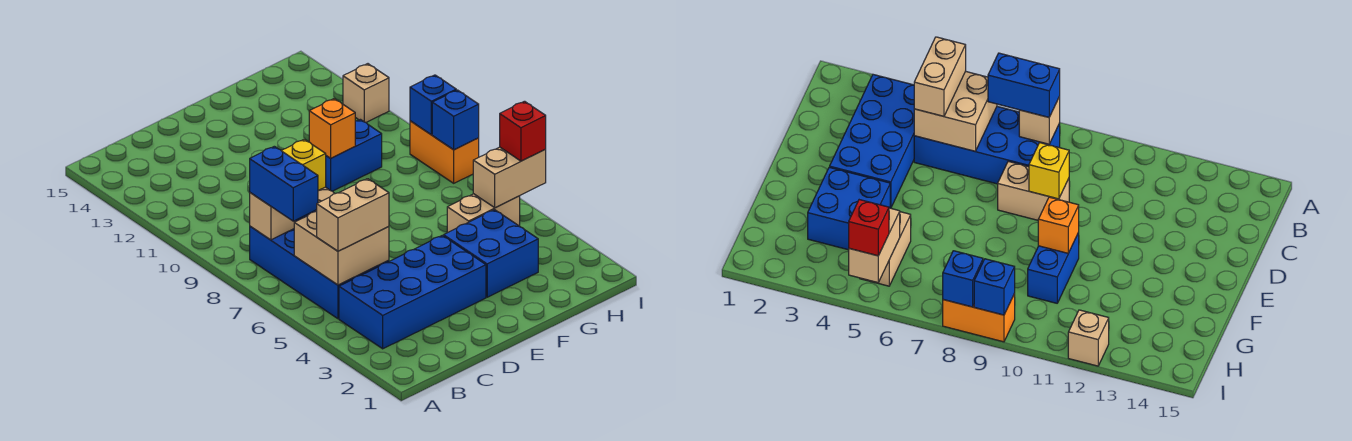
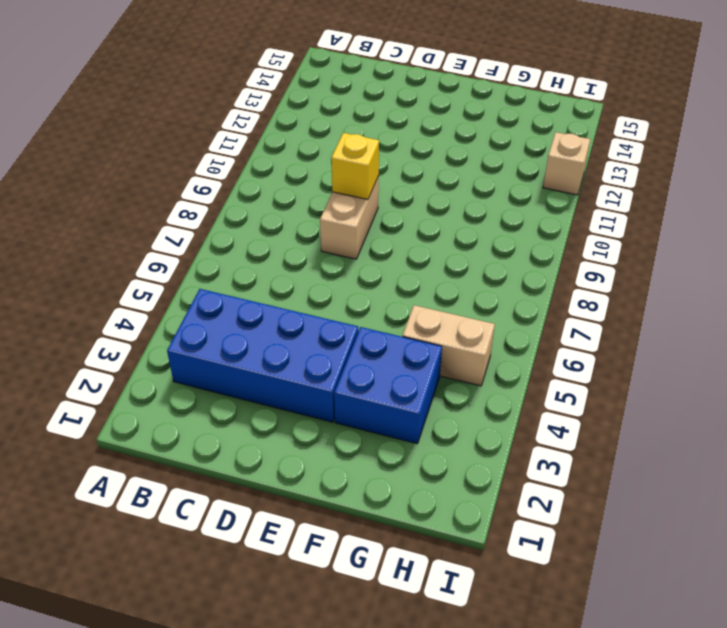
none -> blue brick B5:C8 level 1
none -> blue brick F10:G10 level 1
none -> orange brick I8:I9 level 1

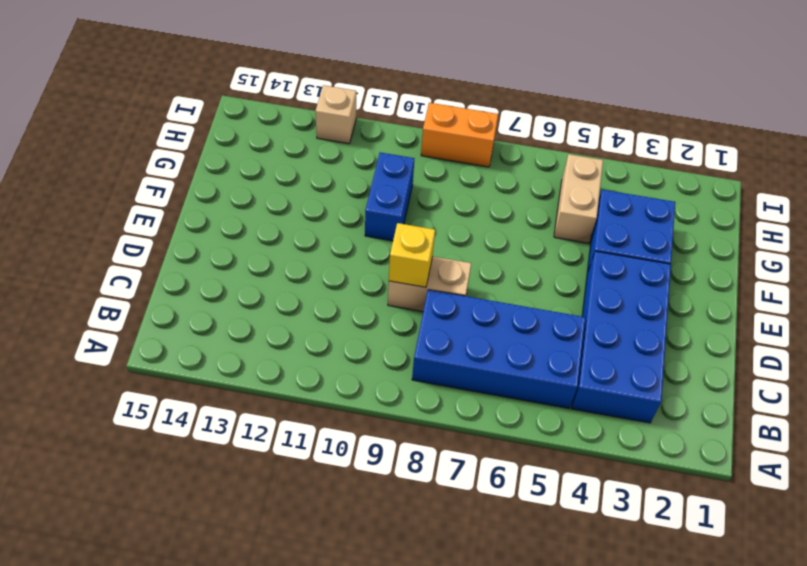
none -> tan brick B5:C6 level 2
none -> tan brick B8 level 2
none -> orange brick F10 level 2

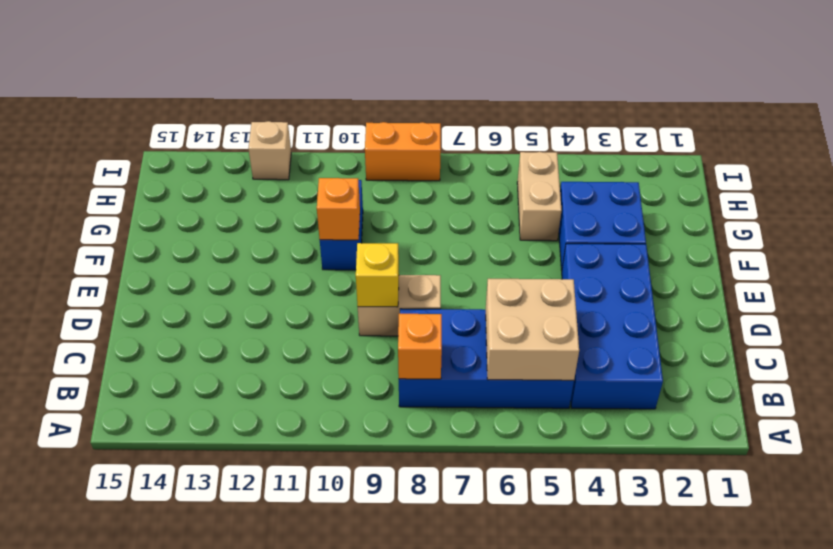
orange brick B8 level 2 -> tan brick B8 level 2
none -> tan brick H5:I5 level 2
none -> blue brick I8 level 2
none -> blue brick I9 level 2

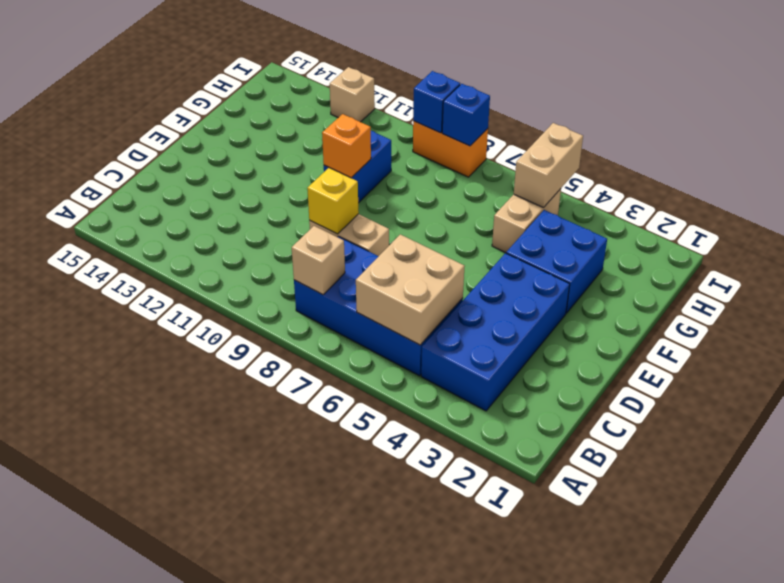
none -> tan brick B5:C5 level 3
none -> blue brick B7:B8 level 3
none -> red brick I5 level 3

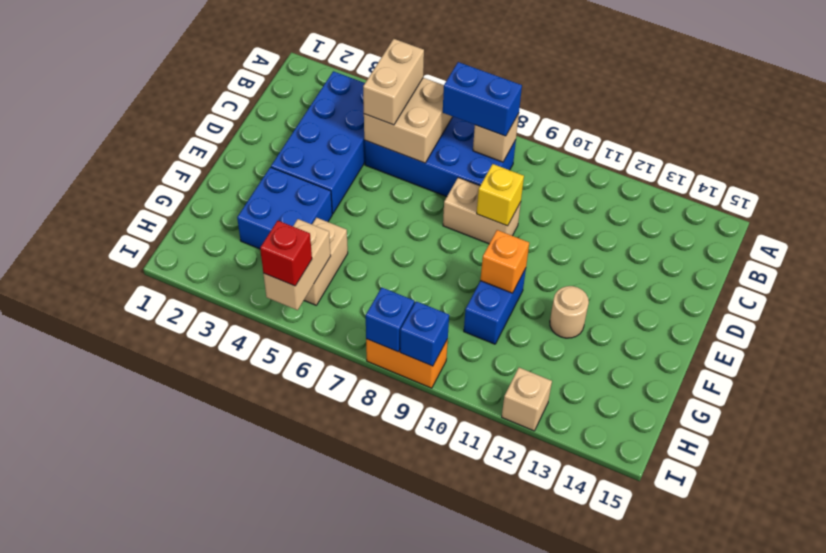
tan round brick F12 level 1 -> none

